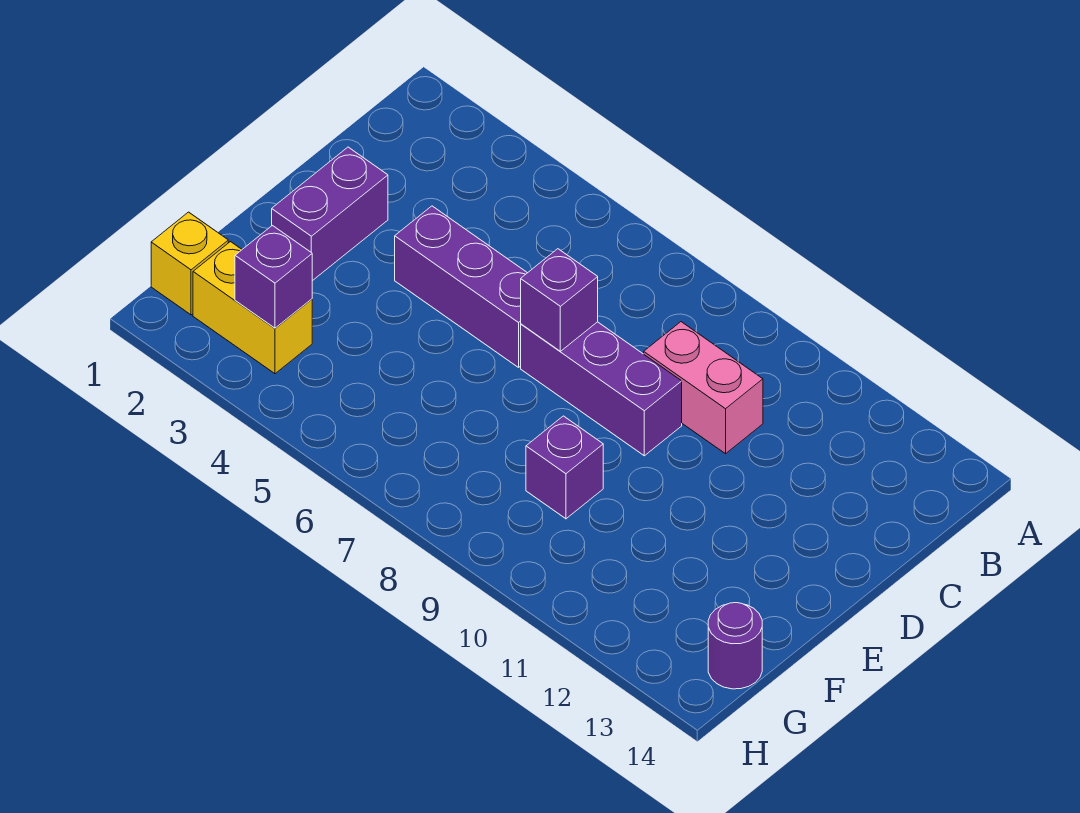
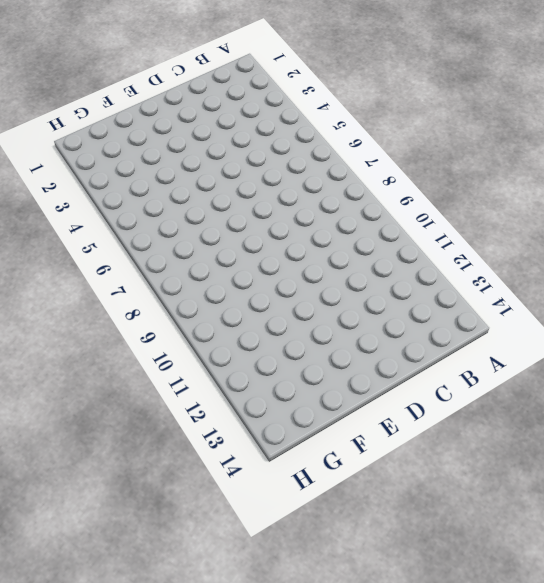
none -> pink brick C9:C10 level 1
none -> purple brick D2:E2 level 1

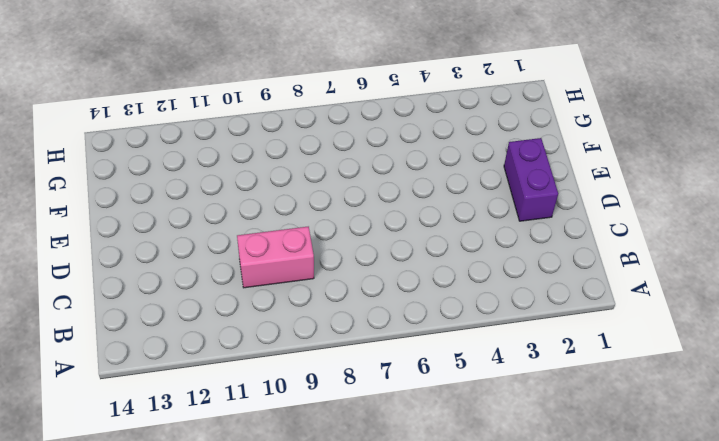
none -> purple brick D4:D6 level 1
none -> purple brick D7:D9 level 1

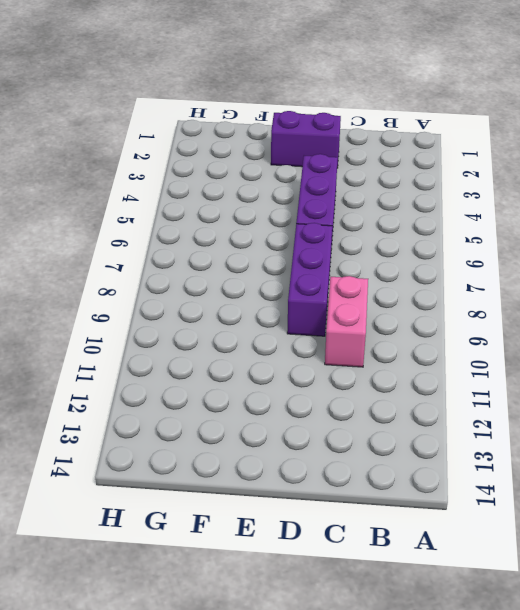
none -> purple brick F9 level 1
none -> yellow brick G1 level 1

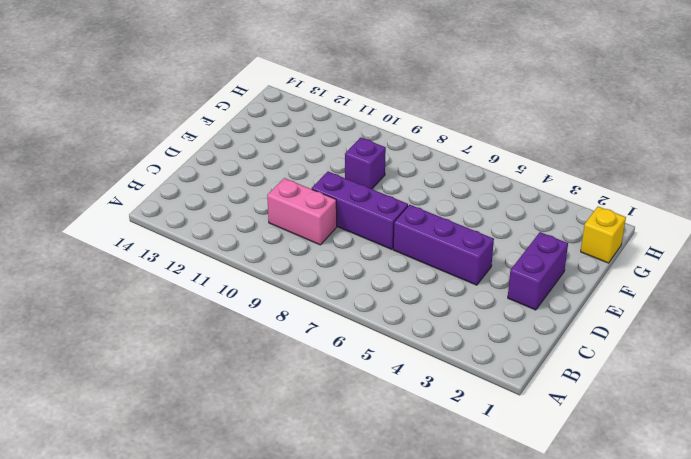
none -> yellow brick G2:G3 level 1
none -> purple round brick G14 level 1

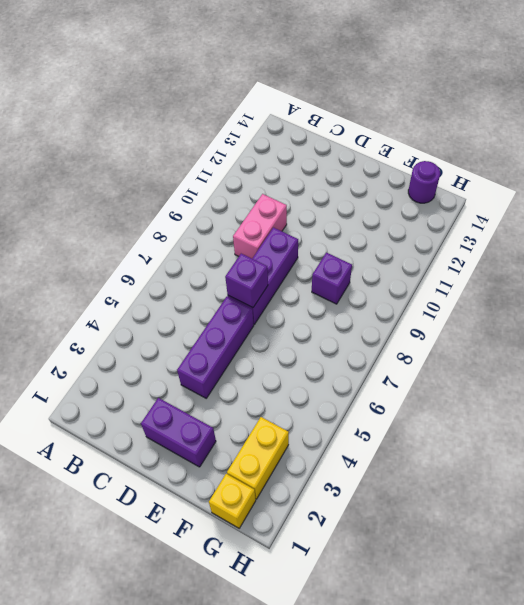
none -> purple brick G3 level 2

